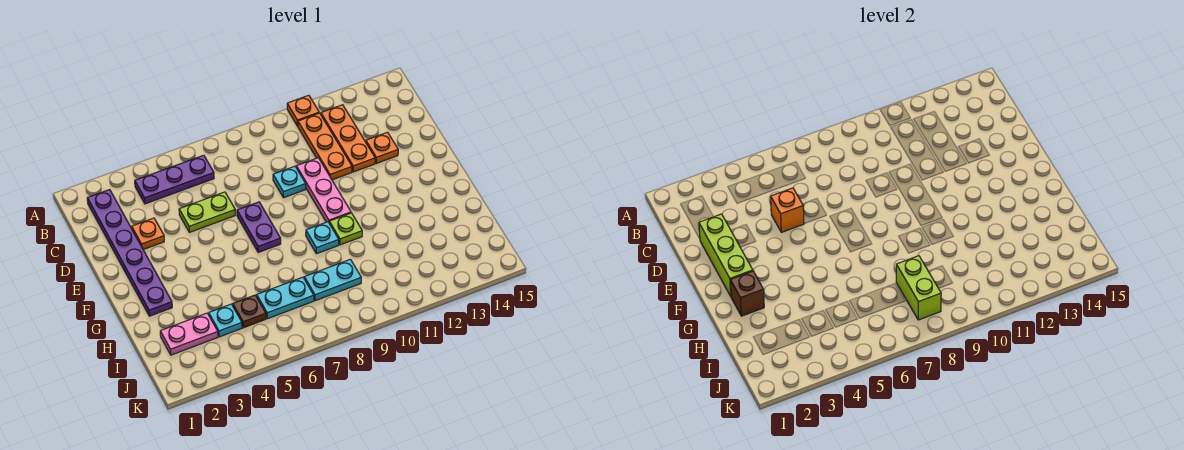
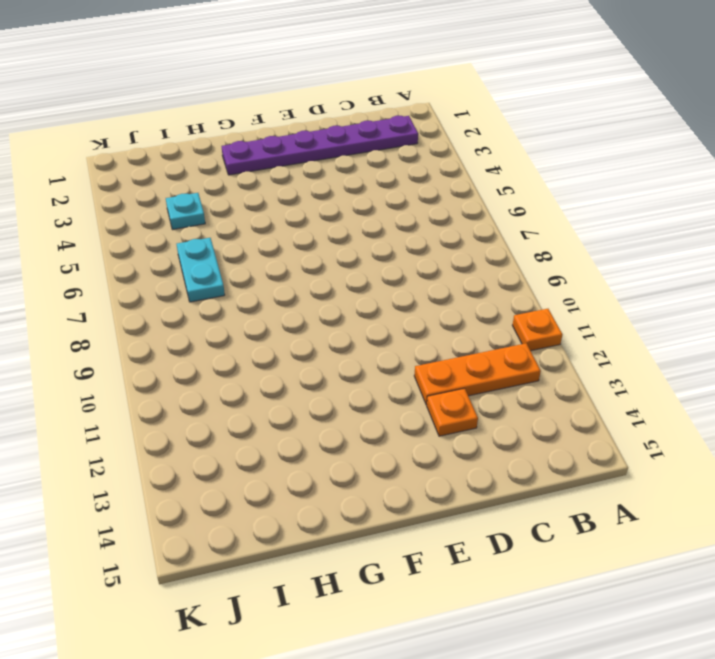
none -> purple plate B4:B6 level 1
none -> orange plate B11:D11 level 1
none -> orange plate D3 level 1

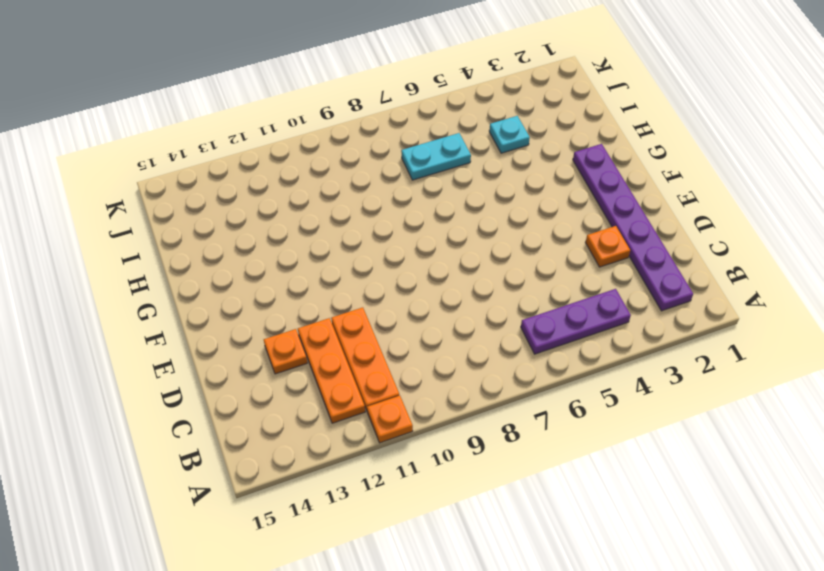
none -> lime plate D5:D6 level 1
none -> cyan plate D9 level 1
none -> pink plate D10:F10 level 1

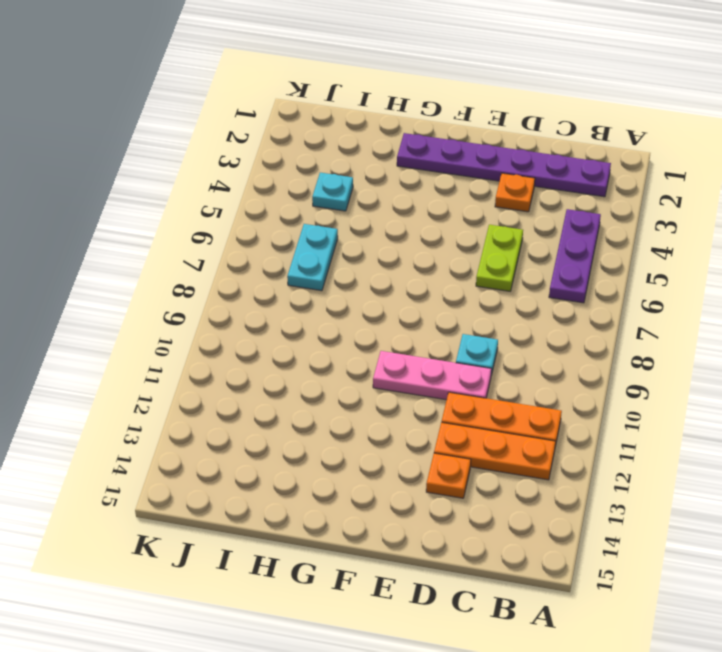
none -> orange plate A11 level 1
none -> purple plate E7:F7 level 1
none -> cyan plate G9 level 1

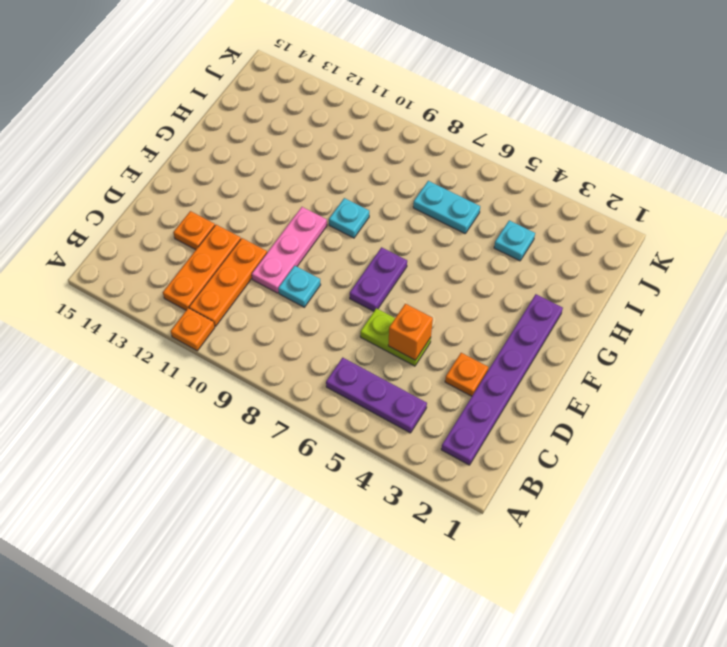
none -> lime plate G10 level 1
none -> pink plate I2:I3 level 1
none -> brown plate I5 level 1

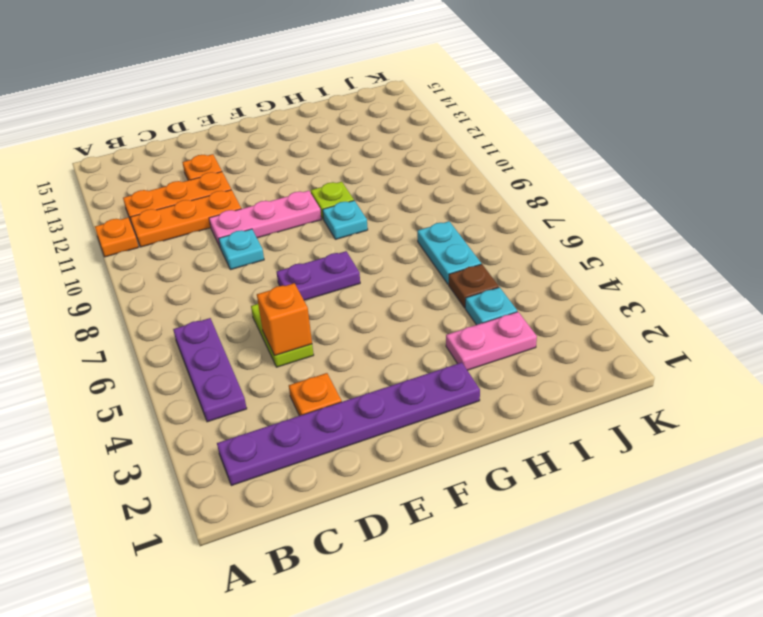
pink plate H3:I3 level 1 -> pink plate I2:I3 level 1
none -> cyan plate I8:I9 level 1
none -> lime brick D2:F2 level 2
none -> brown brick G2 level 2

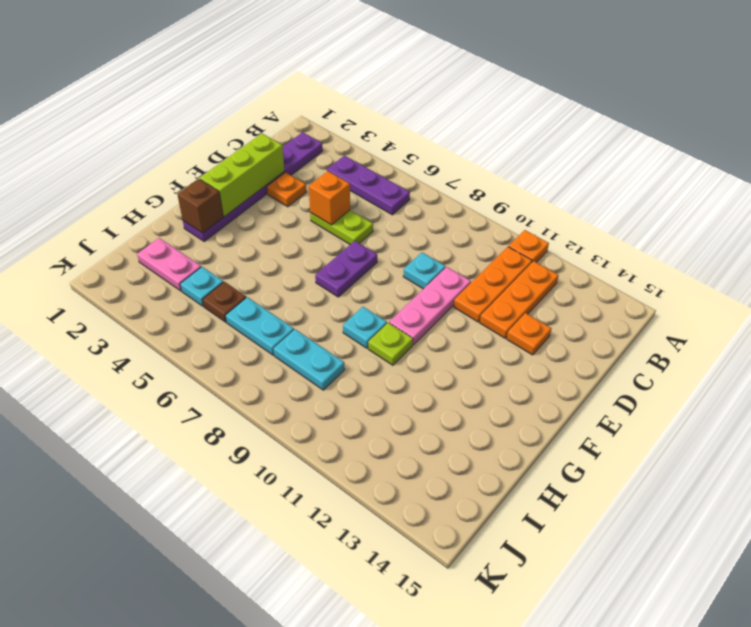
none -> lime brick I8:J8 level 2

